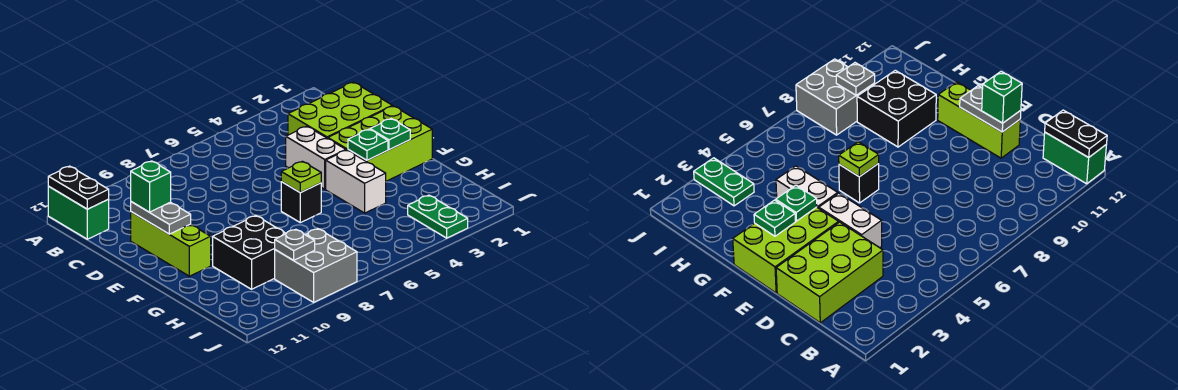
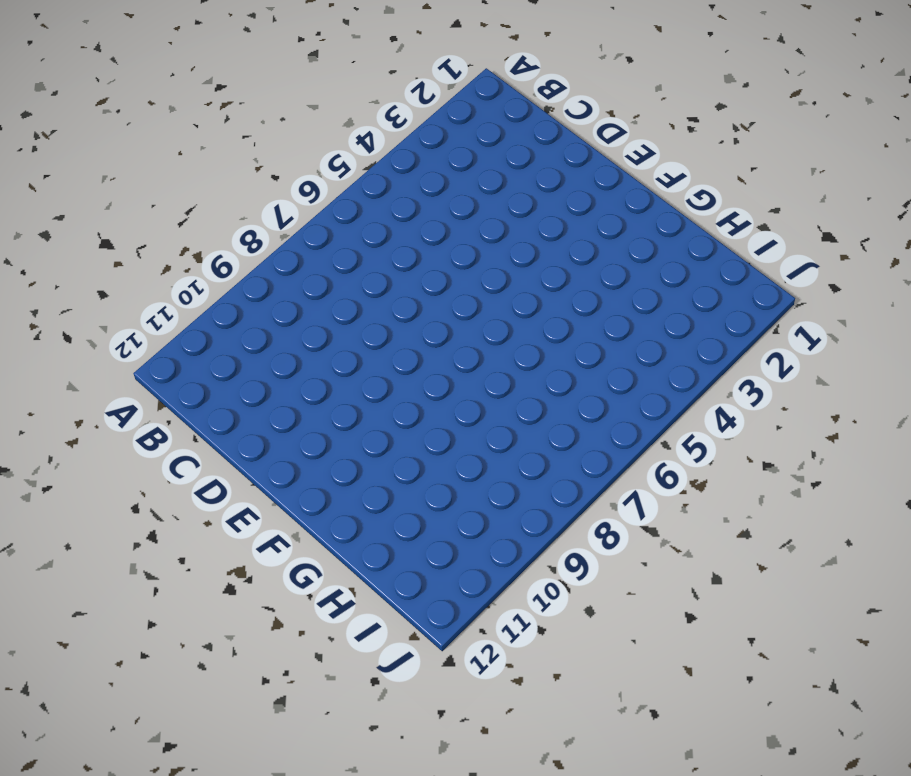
none -> green brick A12:B12 level 1
none -> lime brick C1:D3 level 1
none -> white brick D4:E4 level 1

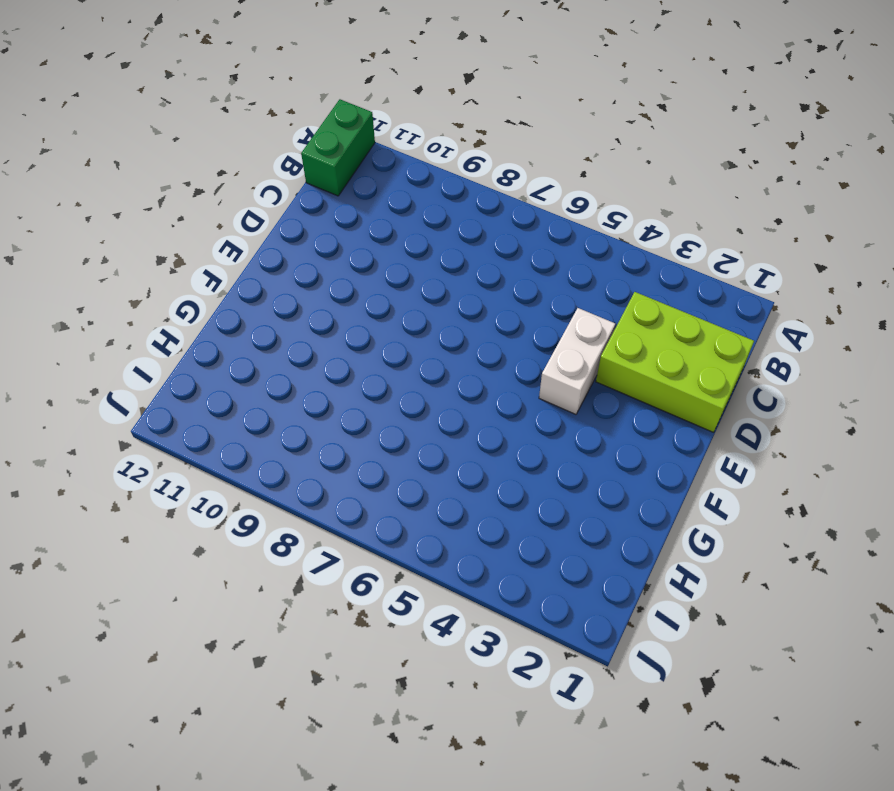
none -> lime brick D11:F11 level 1
none -> lime brick E1:F3 level 1
none -> white brick F4:G4 level 1

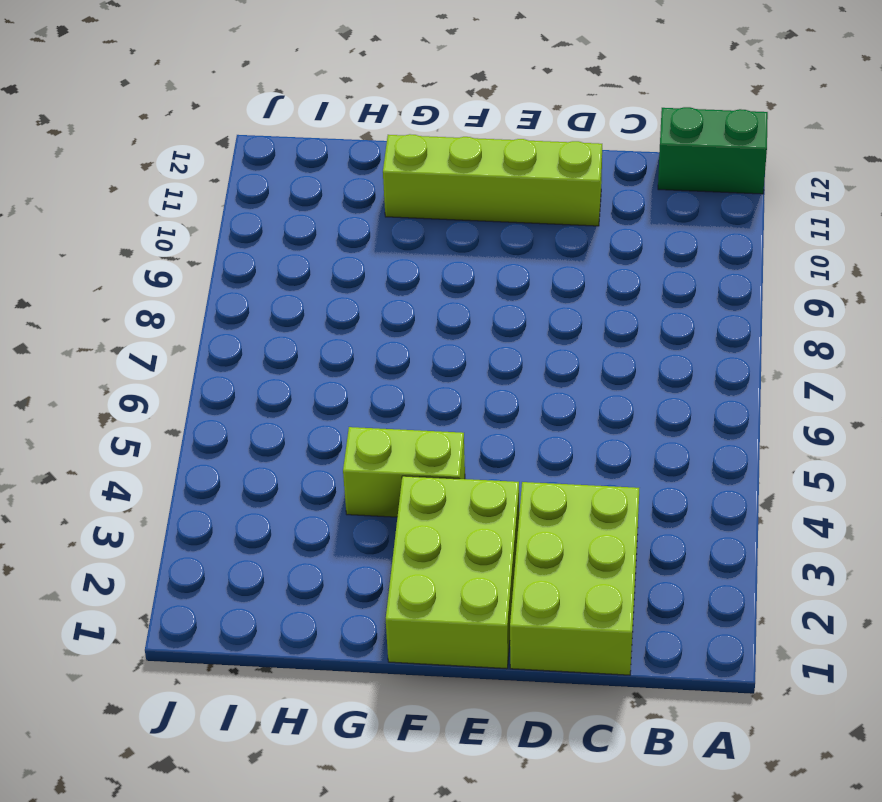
lime brick D11:G11 level 1 -> lime brick D11:F11 level 1
lime brick F4:G4 level 1 -> white brick F4:G4 level 1
none -> white brick D4:E4 level 1
none -> black brick F6 level 1
none -> black brick G9:H10 level 1

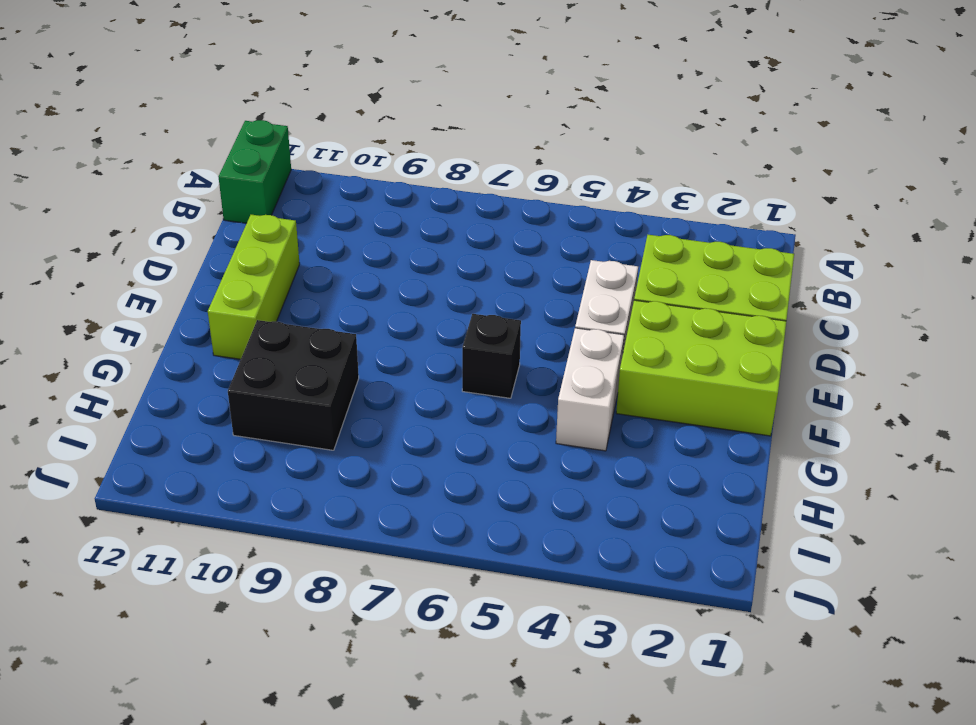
none -> green plate I3:J3 level 1
none -> grey brick I8:J9 level 1
none -> black plate A12:B12 level 2

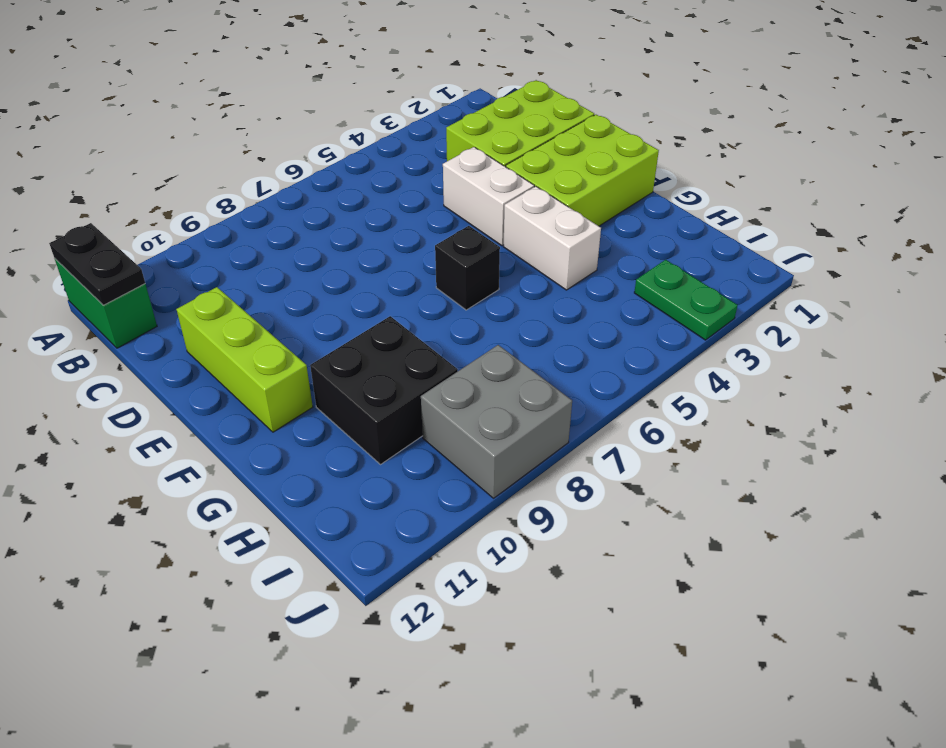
none -> grey plate D11:E11 level 2
none -> green plate F2 level 2
none -> green plate F3 level 2

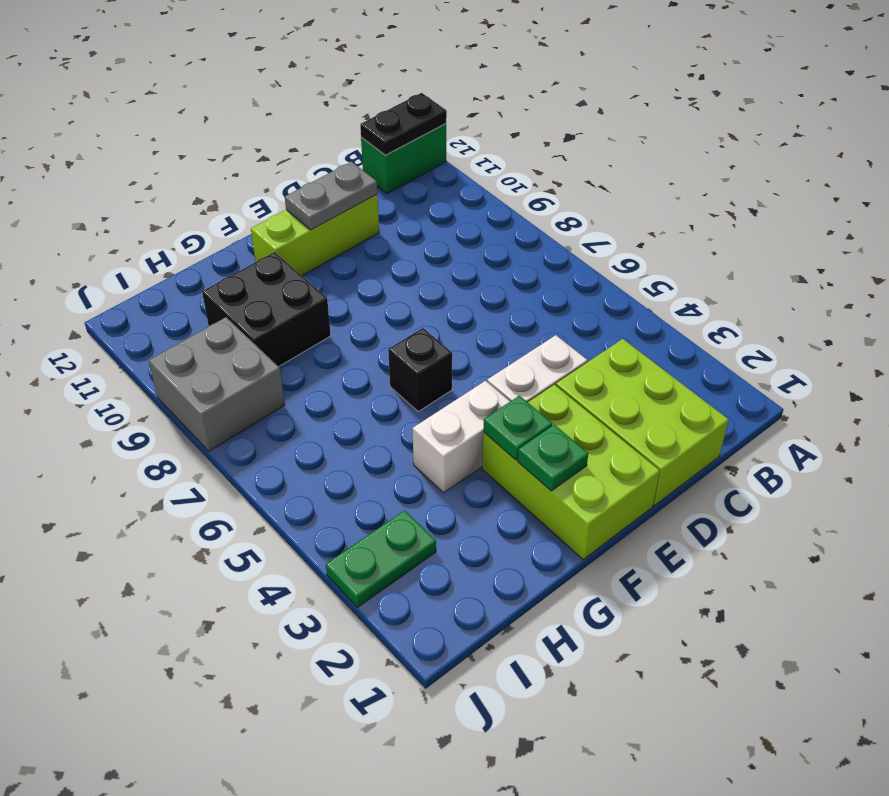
none -> lime plate F6 level 2
none -> grey plate I9 level 2
none -> green brick D11 level 3

